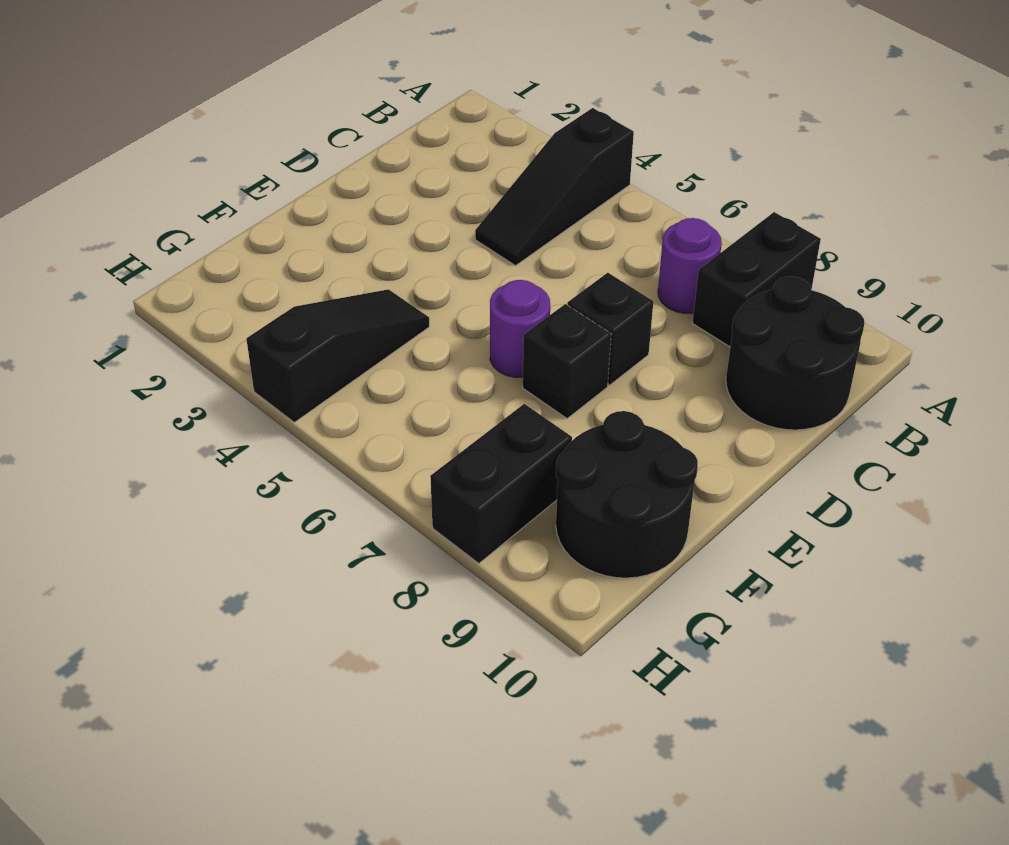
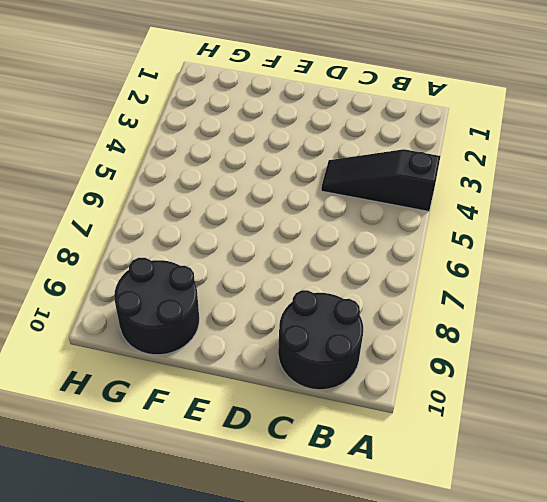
none -> black brick A8:B8 level 1
none -> purple round brick B7 level 1

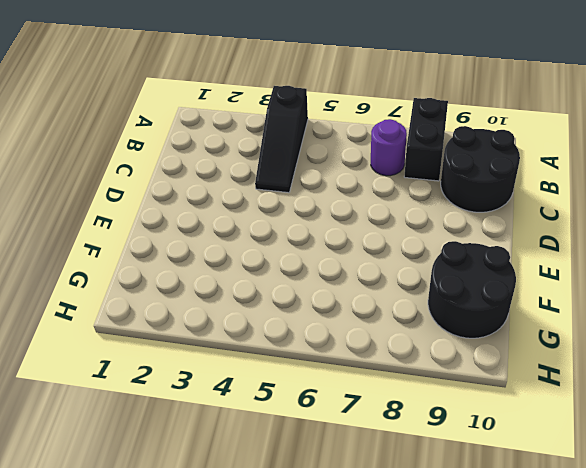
none -> black brick D7 level 1
none -> purple round brick E6 level 1

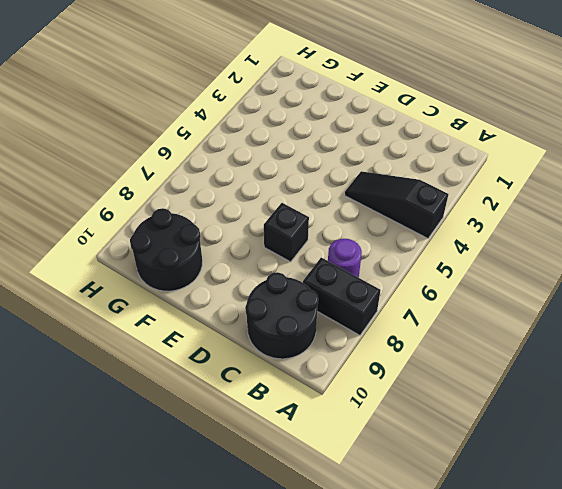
none -> purple round brick E6 level 1
none -> black brick E7 level 1

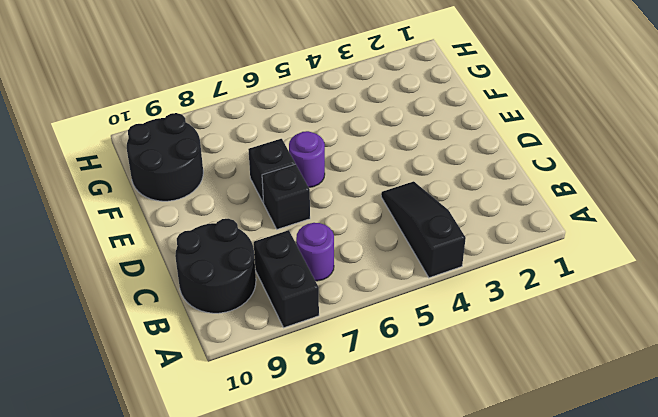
none -> black slope F4:H4 level 1 top H
none -> black brick G8:H8 level 1

